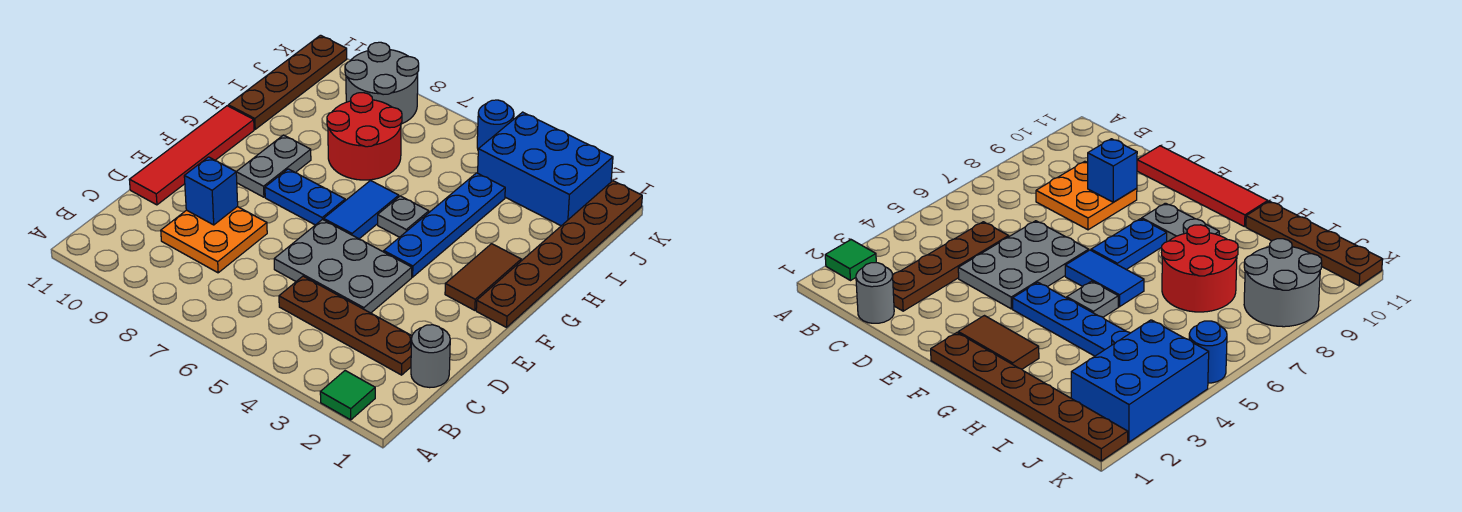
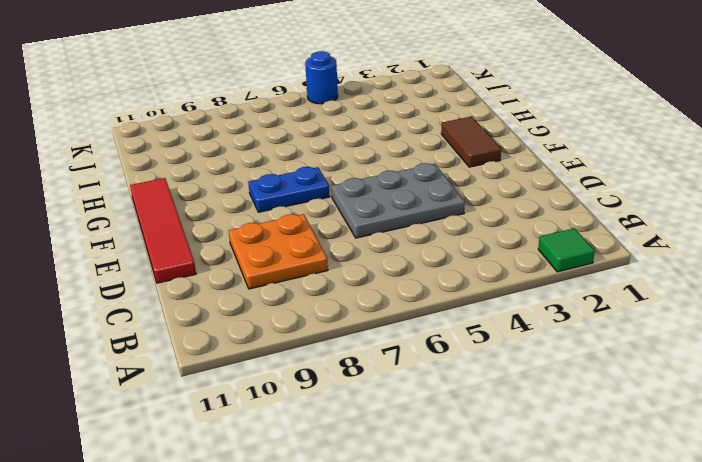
none -> grey round brick C1 level 1
none -> brown plate C2:C5 level 1
none -> brown plate F1:K1 level 1

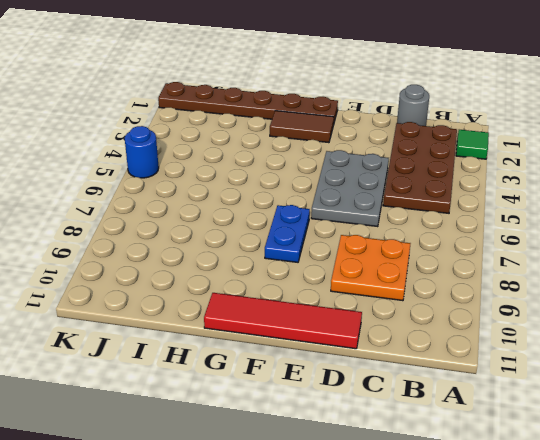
brown plate B2:C5 level 1 -> brown plate C2:C5 level 1
none -> blue plate F4:I4 level 1
none -> blue tile F6:G6 level 1
none -> grey plate F9:G9 level 1

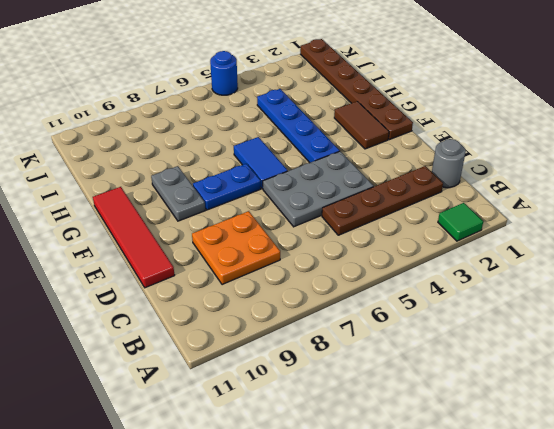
none -> grey plate G5 level 1
none -> red round brick H7:I8 level 1
none -> brown plate H11:K11 level 1

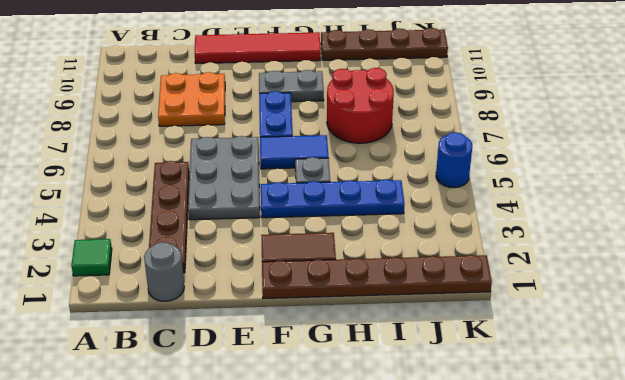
none -> blue brick J2:K4 level 1
none -> grey round brick J8:K9 level 1
none -> blue brick D9 level 2

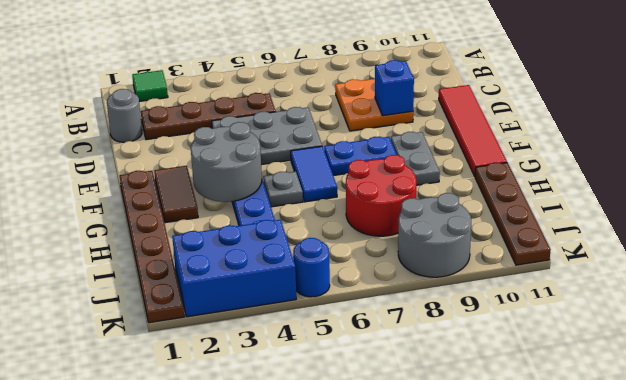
grey round brick F3:G4 level 2 -> none

